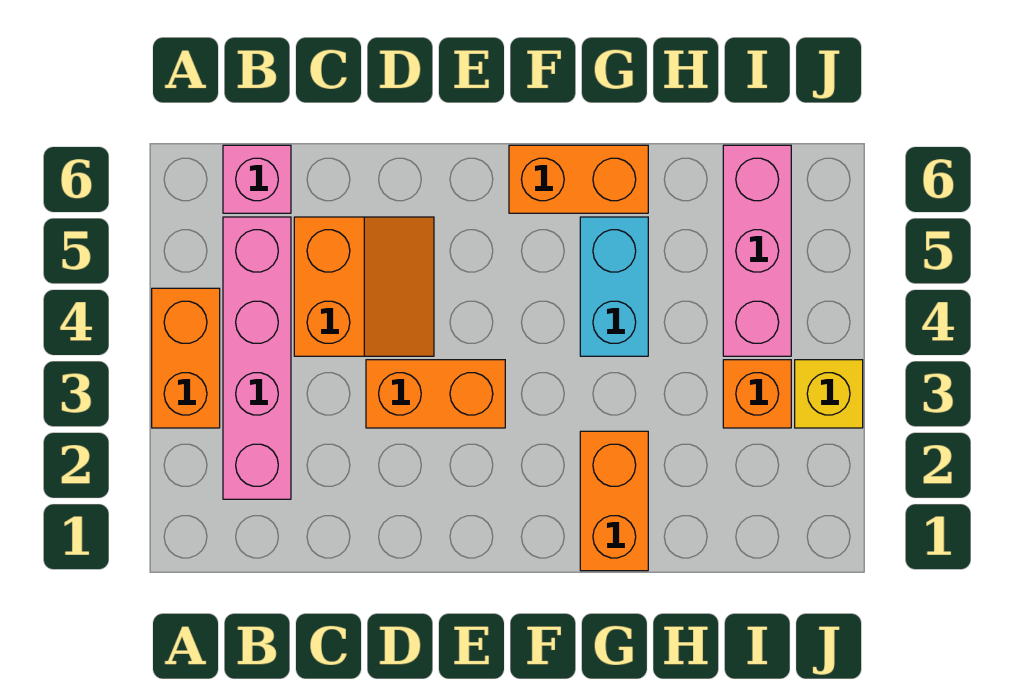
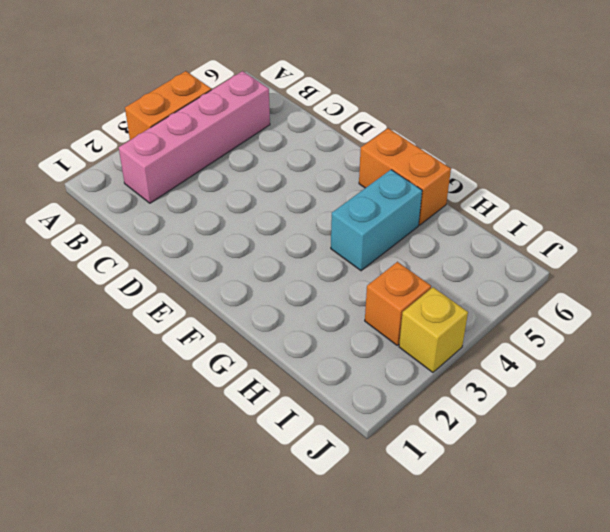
none -> pink brick B6 level 1
none -> orange slope C4:D5 level 1 top C

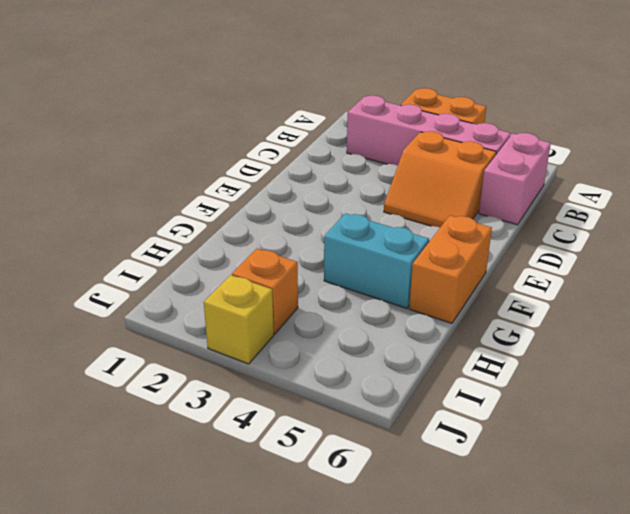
pink brick B6:C6 level 1 -> pink brick B6 level 1
none -> orange brick D3:E3 level 1
none -> orange brick G1:G2 level 1

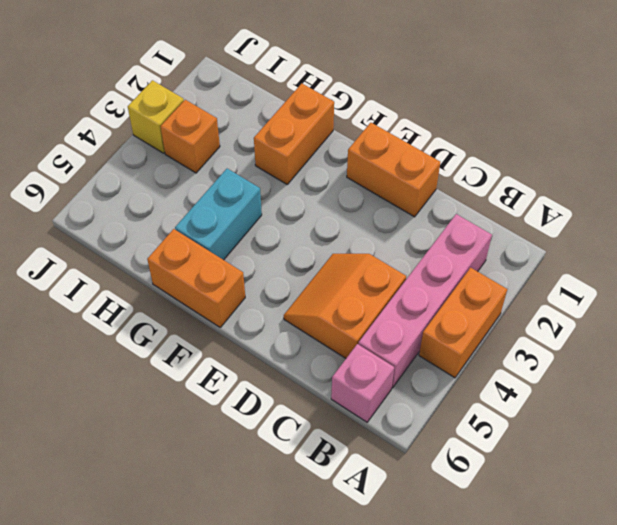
orange brick D1:E1 level 1 -> orange brick D3:E3 level 1
none -> pink brick I4:I6 level 1

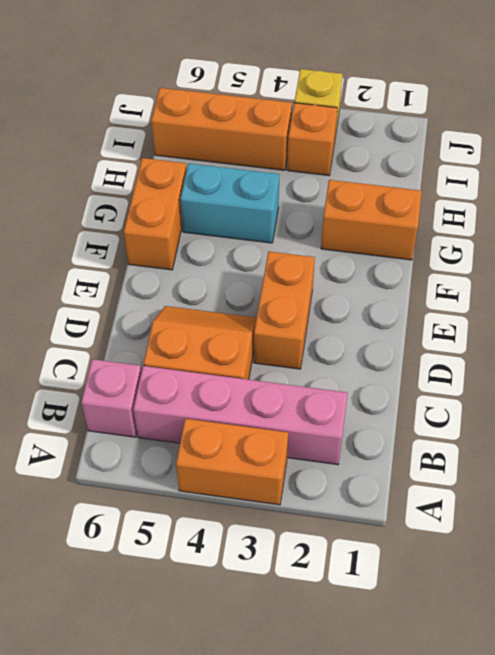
orange brick I4:I6 level 1 -> pink brick I4:I6 level 1

